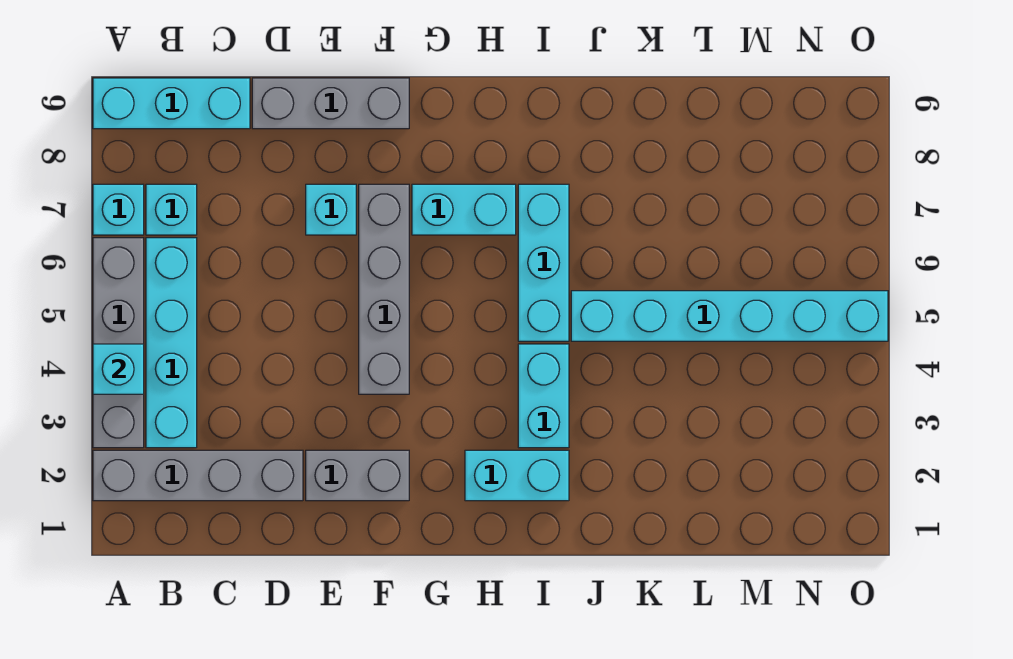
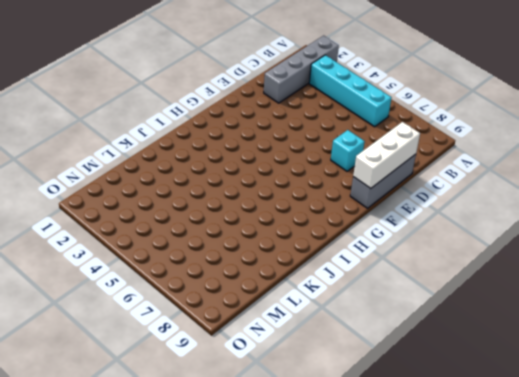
white brick D9:F9 level 2 -> none
none -> grey brick A3:A6 level 1
none -> cyan brick A7 level 1
none -> cyan brick A9:C9 level 1

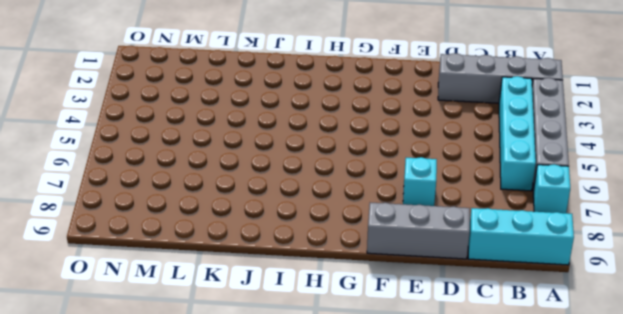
none -> cyan brick B7 level 1
none -> grey brick E2:F2 level 1
none -> grey brick F4:F7 level 1

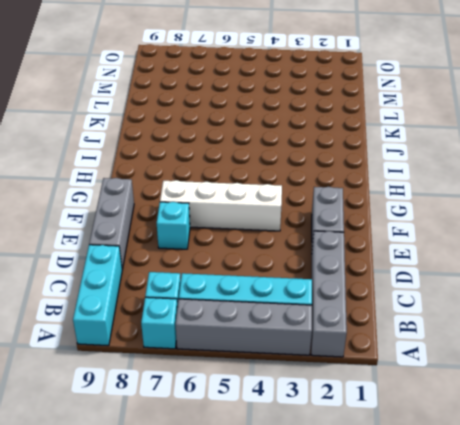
white brick F4:F7 level 1 -> grey brick F4:F7 level 1
none -> cyan brick G7:H7 level 1
none -> cyan brick H2:I2 level 1
none -> cyan brick I3:I4 level 1

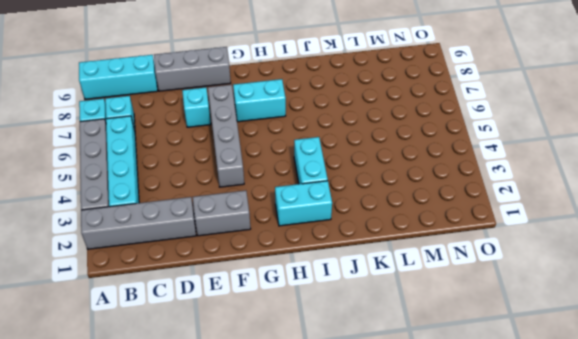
none -> cyan brick I5:I7 level 1
none -> cyan brick J5:O5 level 1
none -> cyan brick A4 level 2

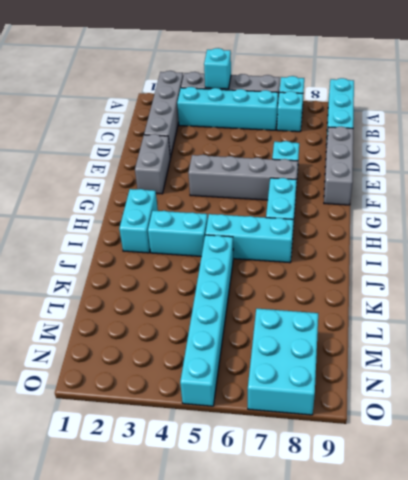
cyan brick M7:O8 level 1 -> none

